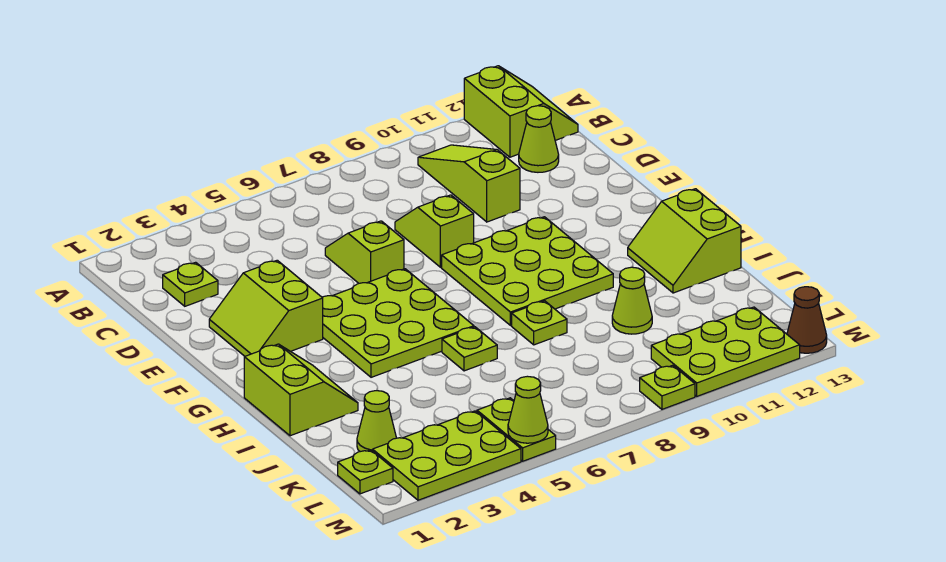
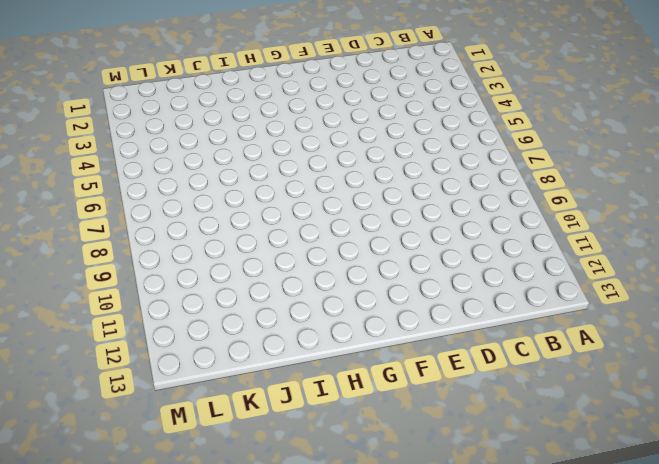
none -> lime slope A12:B13 level 1 top 12
none -> lime slope B10:D10 level 1 top D
none -> lime plate C2 level 1

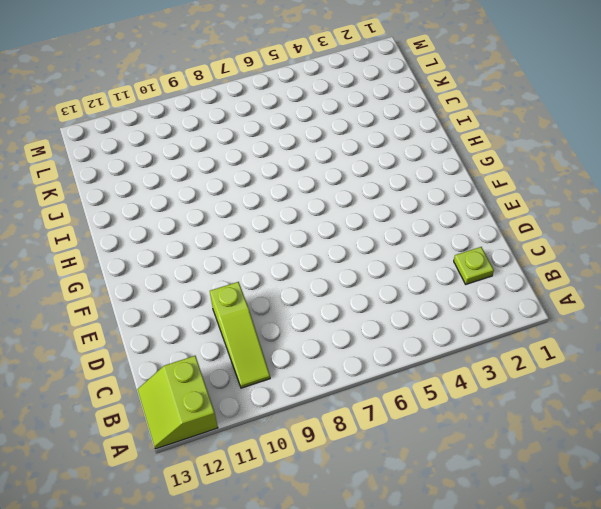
none -> lime cone C12 level 1
none -> lime slope D6:E6 level 1 top E
none -> lime slope D8:E8 level 1 top E

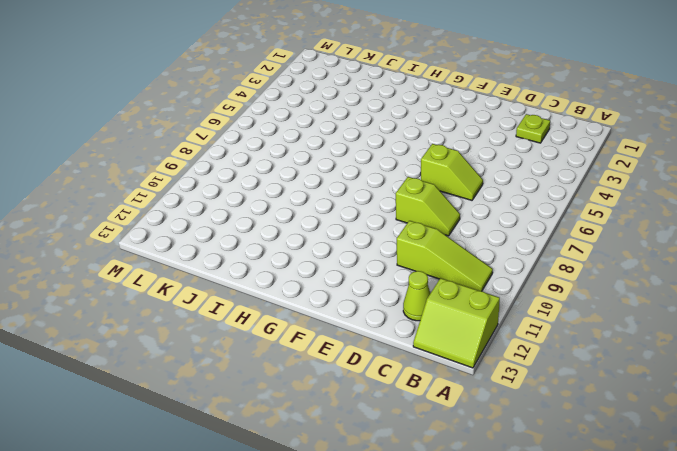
none -> lime slope E2:F3 level 1 top 3
none -> lime plate F4:H6 level 1
none -> lime plate F8:H10 level 1

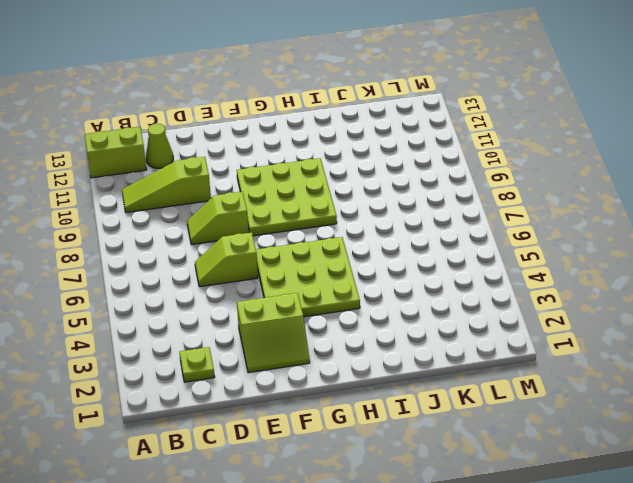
none -> lime slope H1:I2 level 1 top 1
none -> lime slope H12:I13 level 1 top 13
none -> lime plate I6 level 1

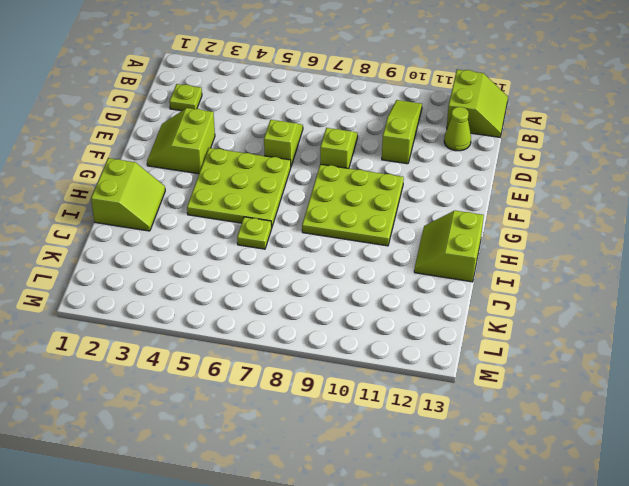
none -> lime plate I8 level 1
none -> lime cone J10 level 1
none -> lime cone K2 level 1

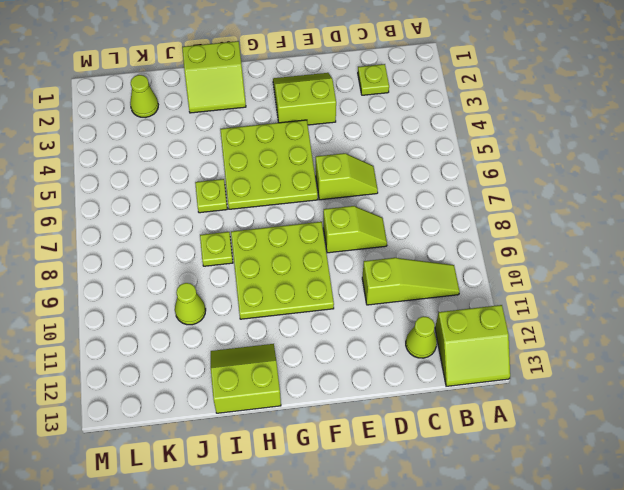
none -> lime plate L1 level 1
none -> lime plate L2:M4 level 1
none -> lime plate L5:M5 level 1

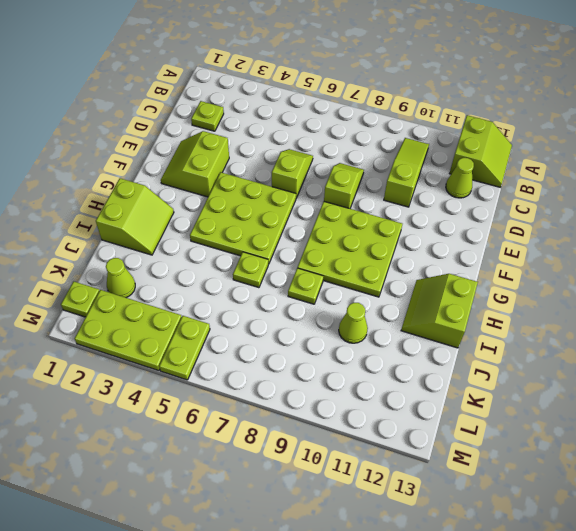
none -> lime plate L10:M12 level 1
none -> lime plate M9 level 1
none -> brown cone M13 level 1

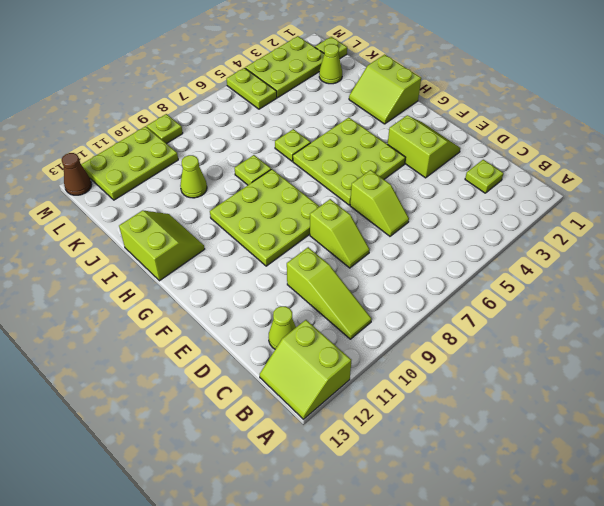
none -> lime cone M5 level 2

